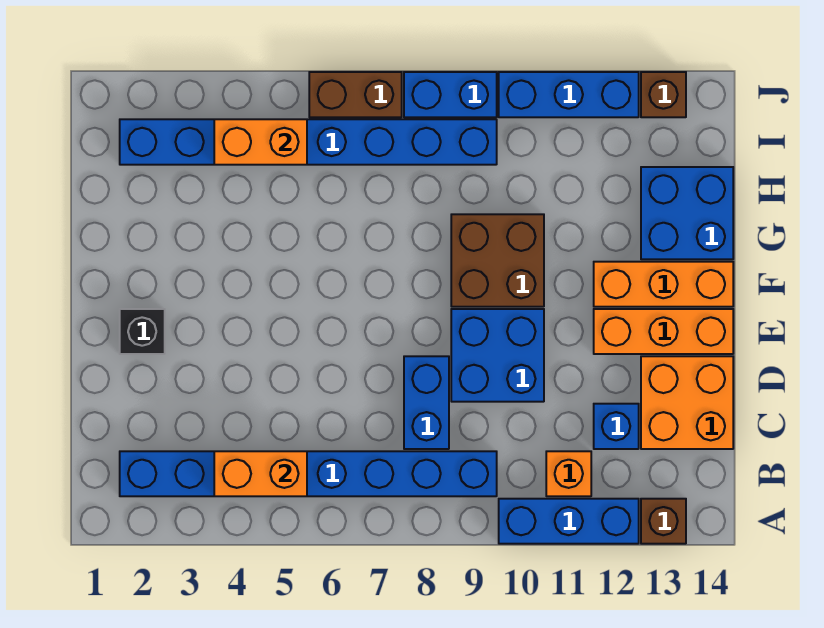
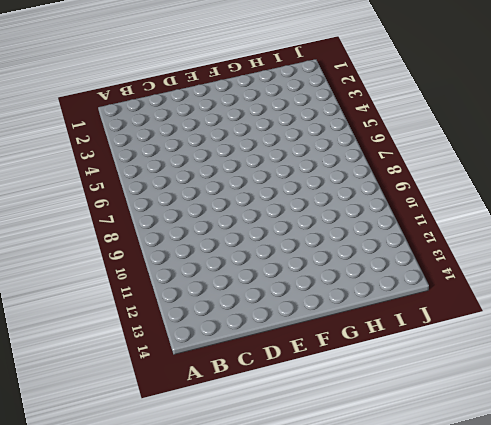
none -> blue brick A10:A12 level 1
none -> brown brick A13 level 1
none -> blue brick B2:B9 level 1

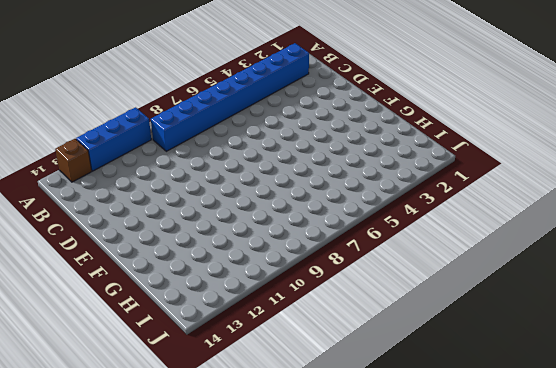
none -> orange brick B11 level 1
none -> blue brick C8:D8 level 1
none -> blue brick C12 level 1

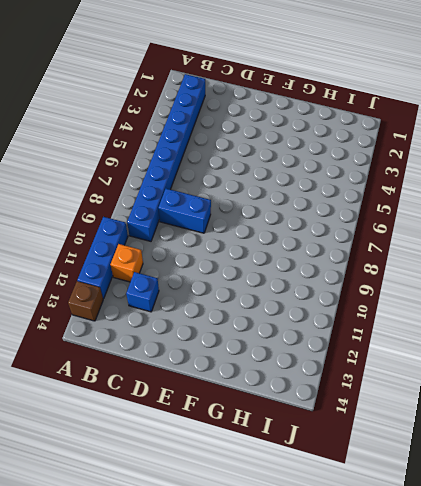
none -> orange brick C13:D14 level 1
none -> blue brick D9:E10 level 1
none -> black brick E2 level 1

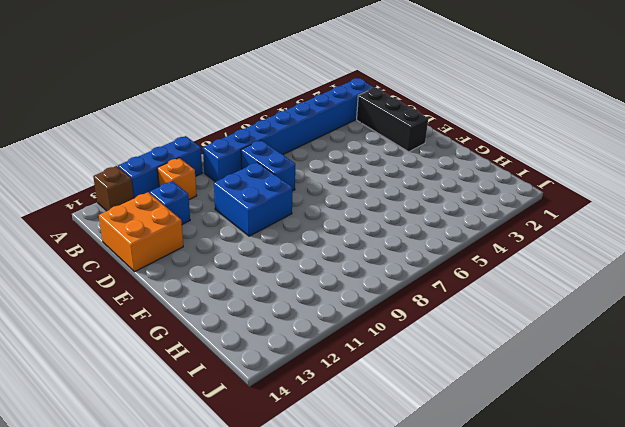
black brick C2:E2 level 1 -> black brick E2 level 1
none -> orange brick E12:E14 level 1
none -> brown brick F9:G10 level 1
none -> orange brick F12:F14 level 1

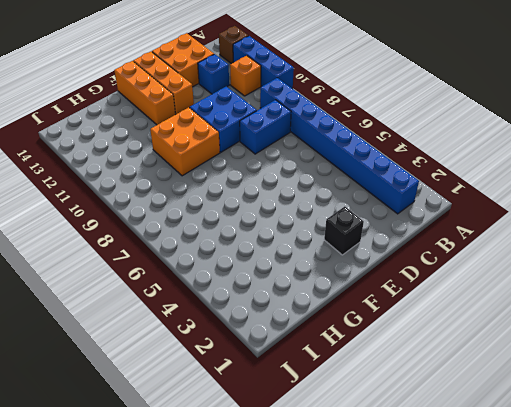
orange brick F9:G10 level 1 -> brown brick F9:G10 level 1
none -> blue brick G13:H14 level 1
none -> blue brick I2:I9 level 1
none -> brown brick J6:J7 level 1

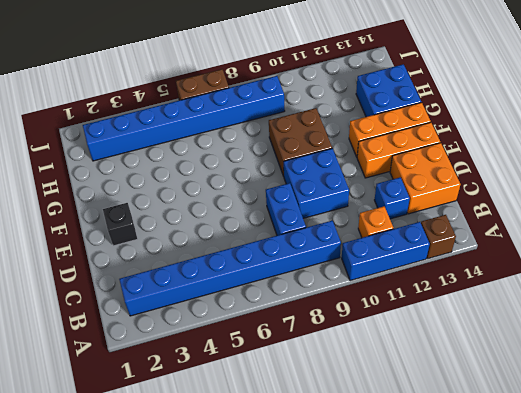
none -> blue brick J8:J9 level 1
none -> blue brick J10:J12 level 1
none -> brown brick J13 level 1

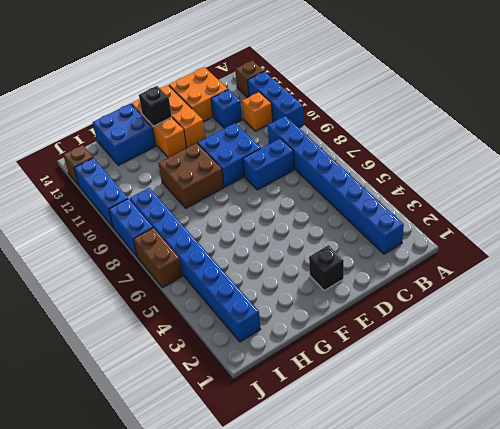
black brick F13 level 2 -> none
none -> orange brick B4:B5 level 2
none -> orange brick I4:I5 level 2

